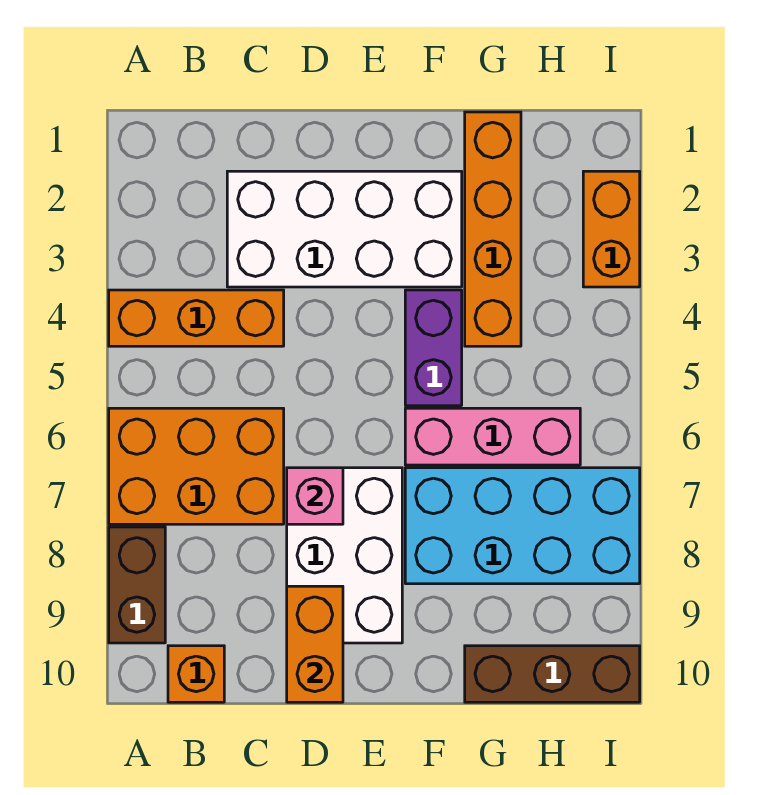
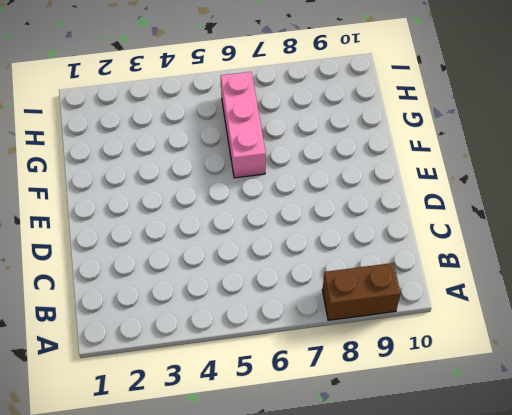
none -> orange brick A4:C4 level 1
none -> orange brick A6:C7 level 1
none -> orange brick B10 level 1

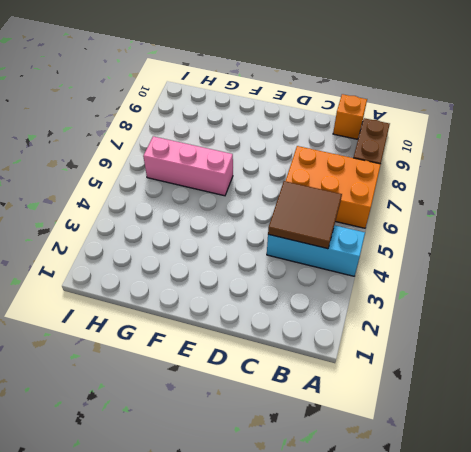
cyan brick A4:C4 level 1 -> orange brick A4:C4 level 1
brown tile B4:C5 level 2 -> none
none -> white brick C2:F3 level 1
none -> white brick D7:E9 level 1
none -> purple brick F4:F5 level 1

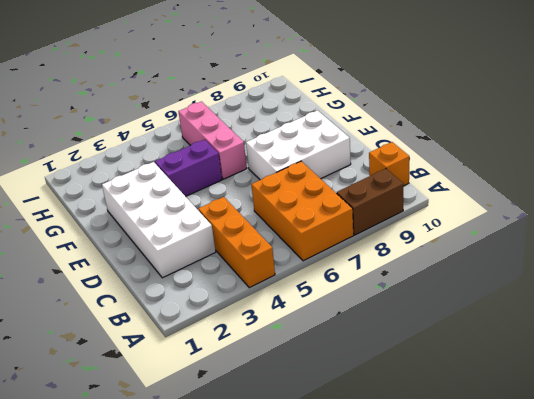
none -> cyan brick F7:I8 level 1
none -> orange brick G1:G4 level 1
none -> brown brick G10:I10 level 1

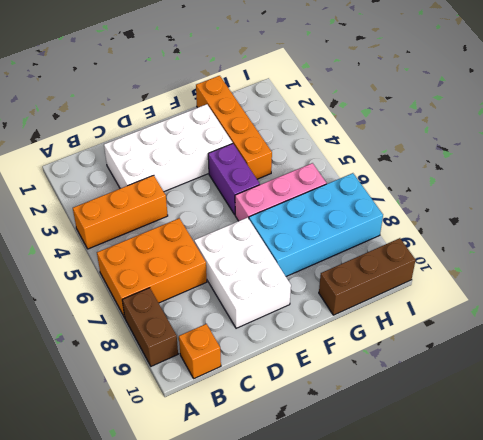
none -> orange brick I2:I3 level 1
none -> pink brick D7 level 2
none -> orange brick D9:D10 level 2

